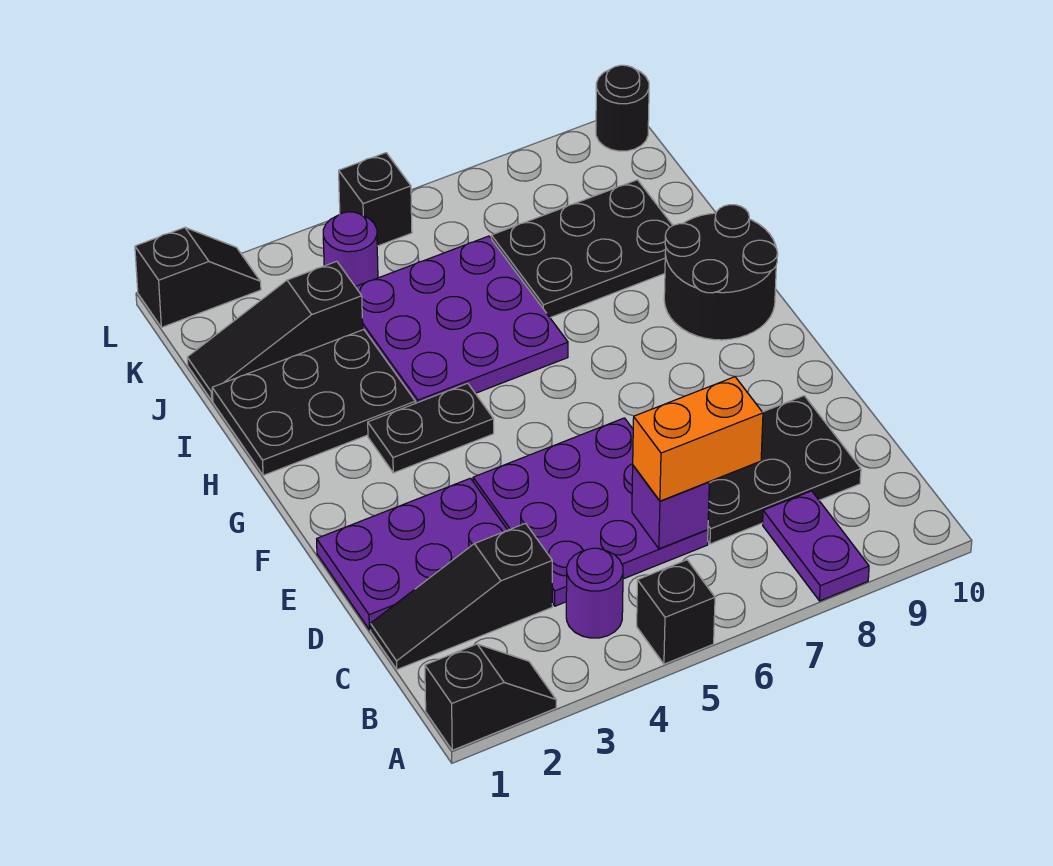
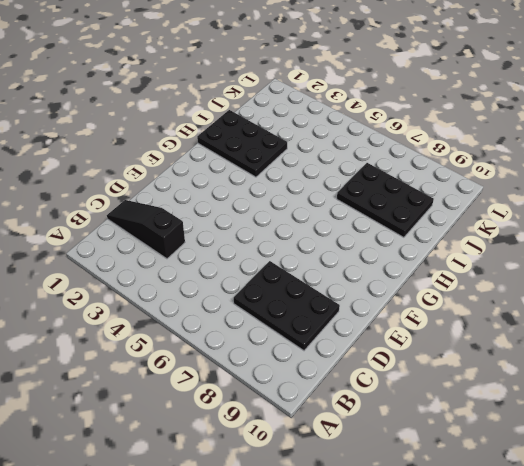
none -> black slope A1:A2 level 1 top 1
none -> black brick A5 level 1
none -> purple plate A8:B8 level 1

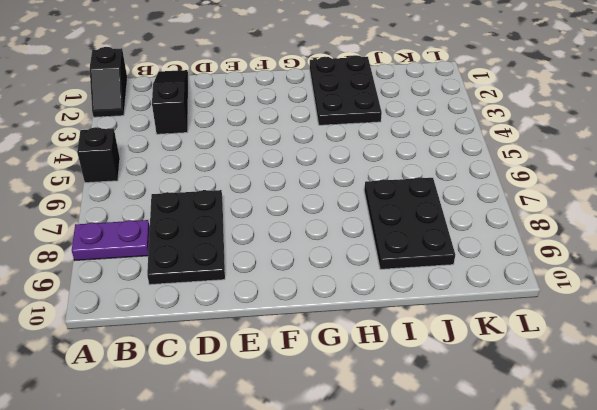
none -> purple round brick B4 level 1
none -> purple plate C4:E6 level 1
none -> purple plate D1:E3 level 1

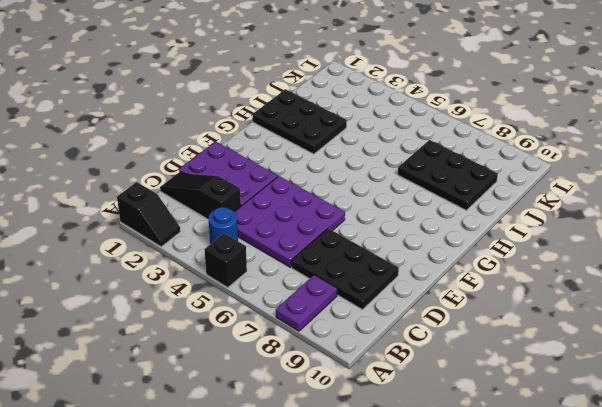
blue round brick B4 level 1 -> purple round brick B4 level 1
none -> black plate G3:G4 level 1
none -> black round brick G9:H10 level 1
none -> purple plate H4:J6 level 1

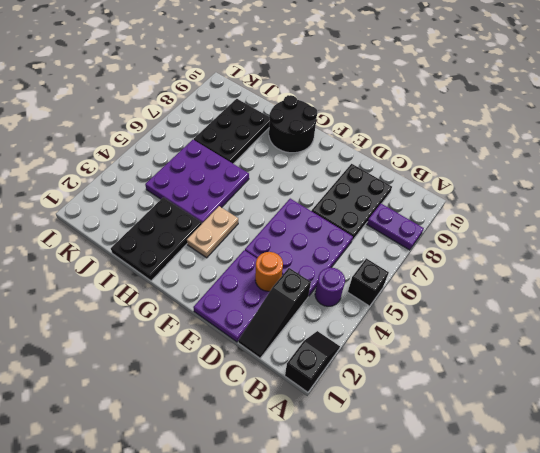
orange round brick D3 level 2 -> none
tan plate G3:G4 level 1 -> black plate G3:G4 level 1
none -> black slope J1:J3 level 1 top 3
none -> purple round brick K4 level 1
none -> black slope L1:L2 level 1 top 1

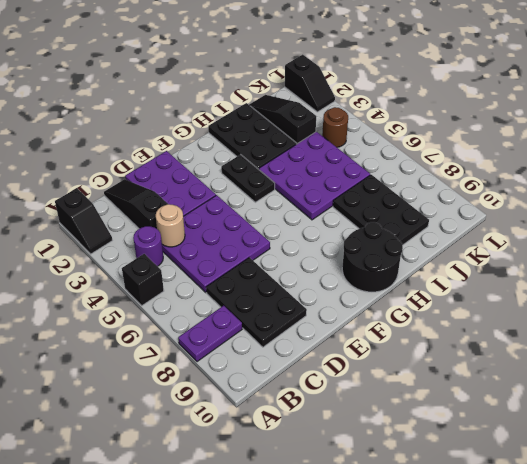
tan round brick C4 level 2 -> none
brown round brick K4 level 1 -> purple round brick K4 level 1
none -> black brick L5 level 1
none -> black round brick L10 level 1
none -> purple brick C6 level 2

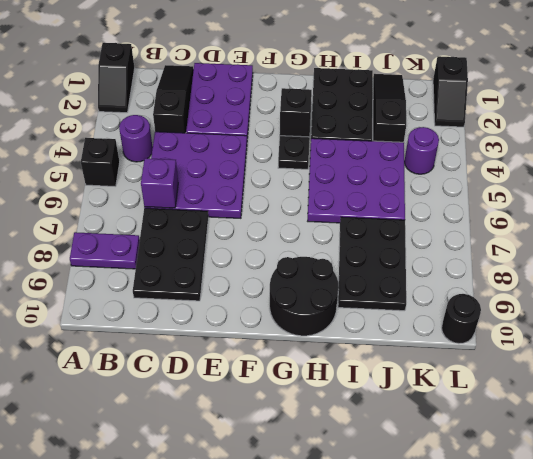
black brick G3 level 2 -> black brick L5 level 1
none -> orange brick C6:C7 level 3

